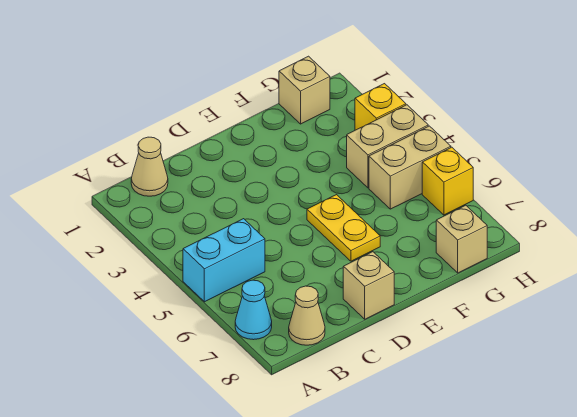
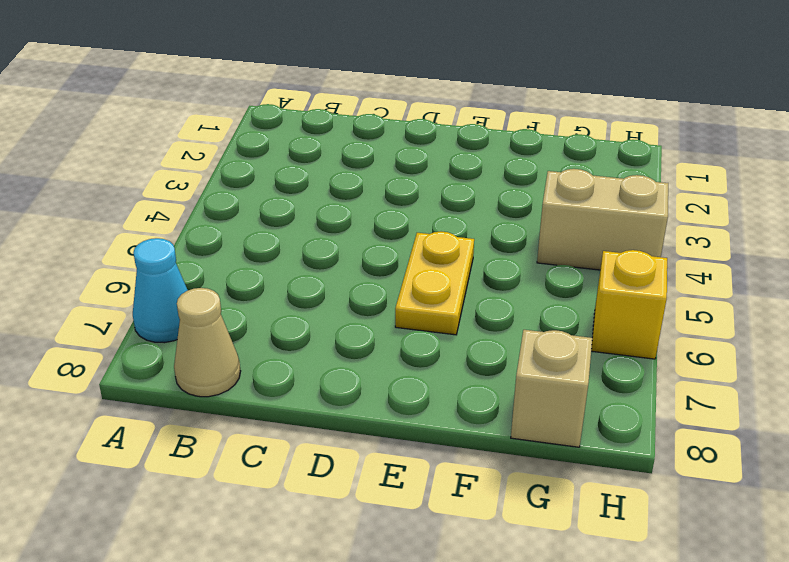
none -> cyan brick A5:B5 level 1
none -> tan cone B1 level 1
none -> tan brick D8 level 1

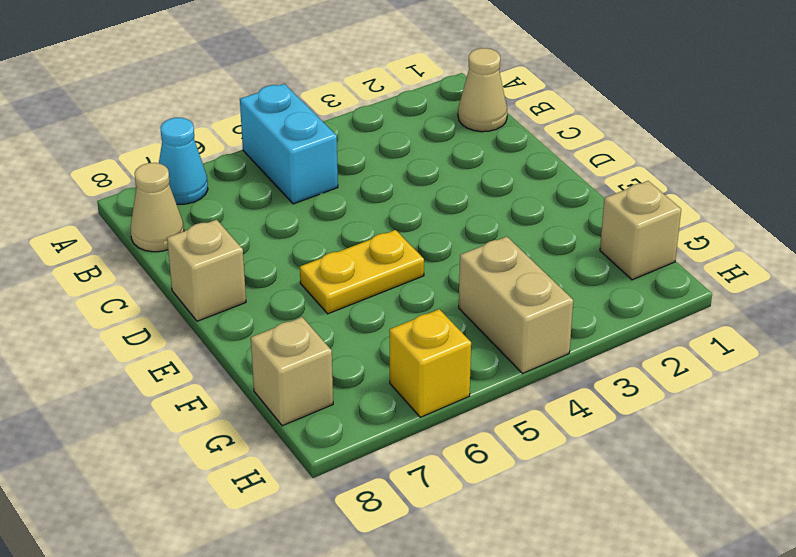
none -> tan brick G5:H5 level 1
none -> yellow brick H3 level 1

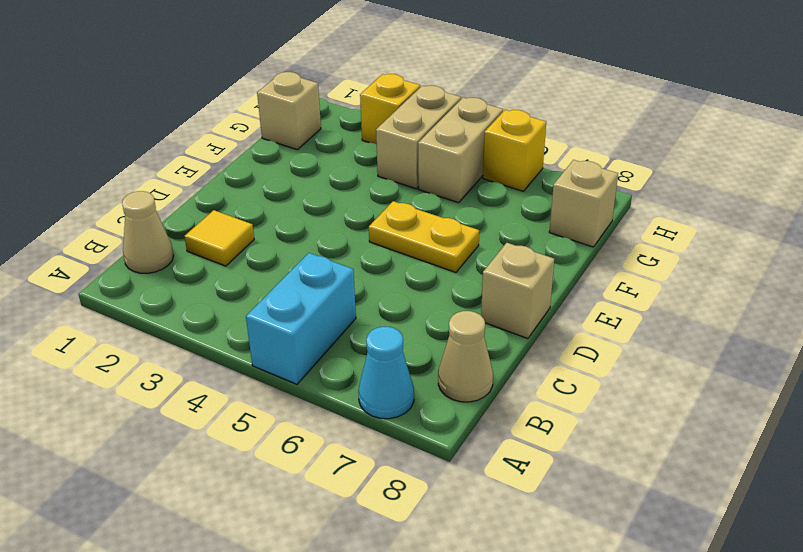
yellow tile C2 level 1 -> none

